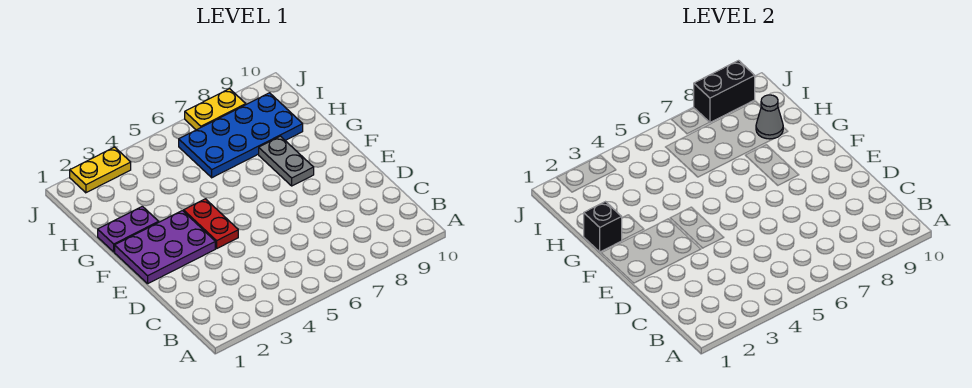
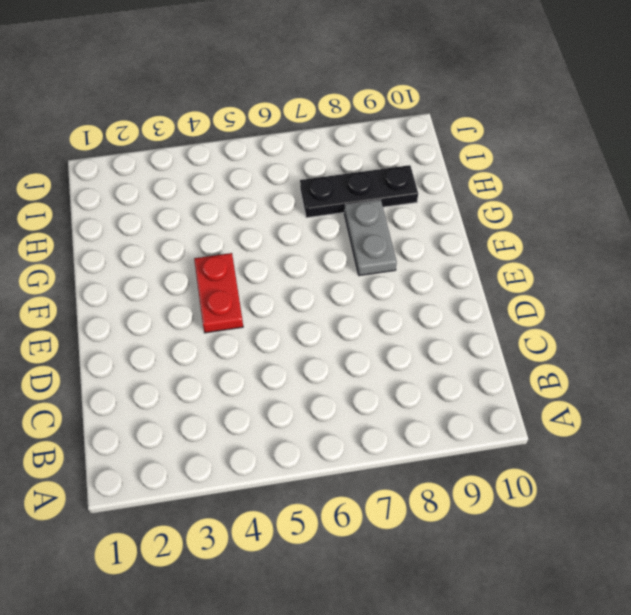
black plate H7:H9 level 1 -> blue plate H6:I9 level 1
none -> purple plate E1:F3 level 1
none -> purple plate G1:G2 level 1

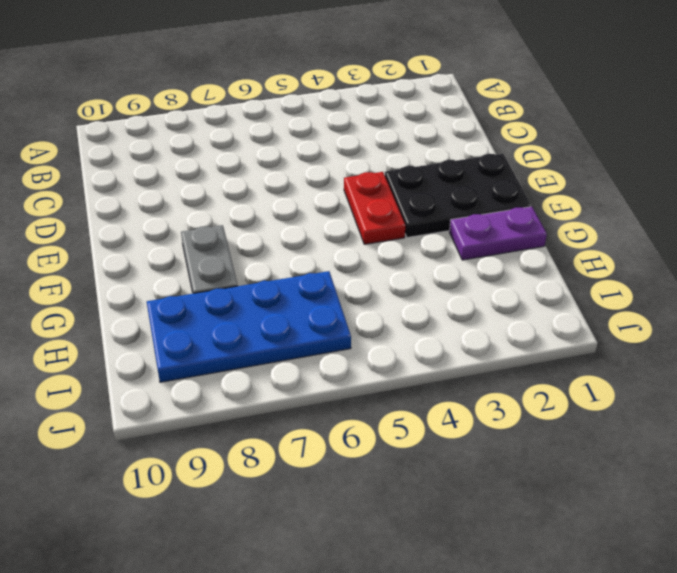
black plate E1:F3 level 1 -> purple plate E1:F3 level 1
none -> yellow plate J2:J3 level 1
none -> yellow plate J7:J8 level 1

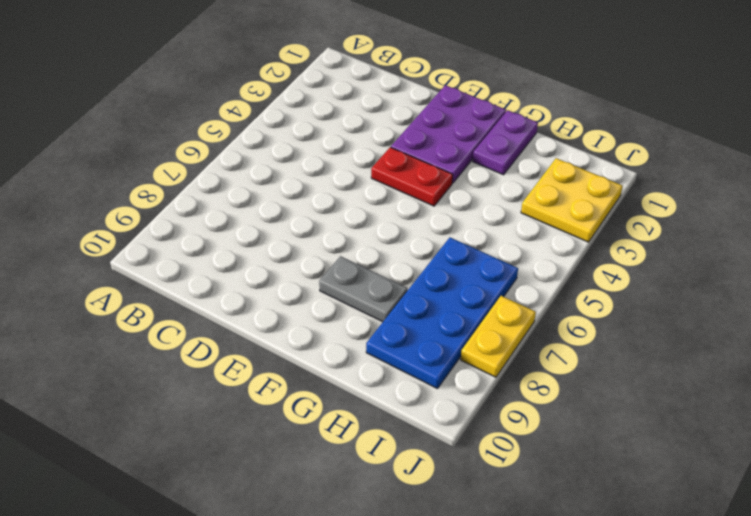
yellow plate I2:J3 level 1 -> yellow plate J2:J3 level 1
none -> black brick G1 level 2
none -> grey cone H9 level 2

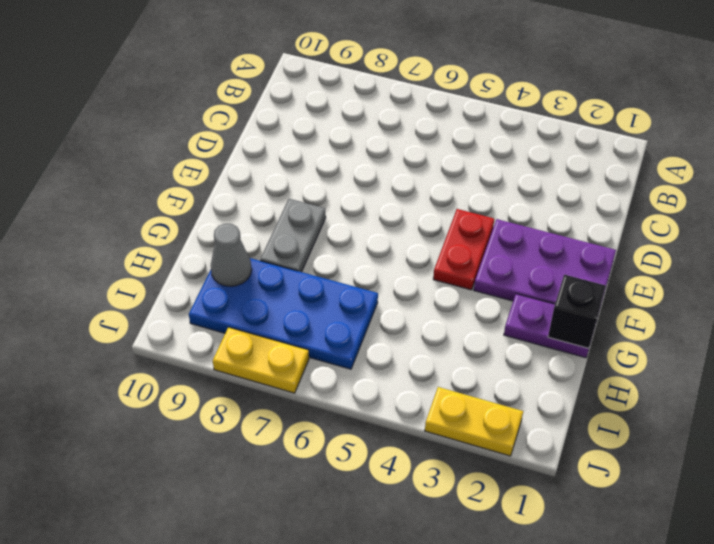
none -> black brick J8:J9 level 2

